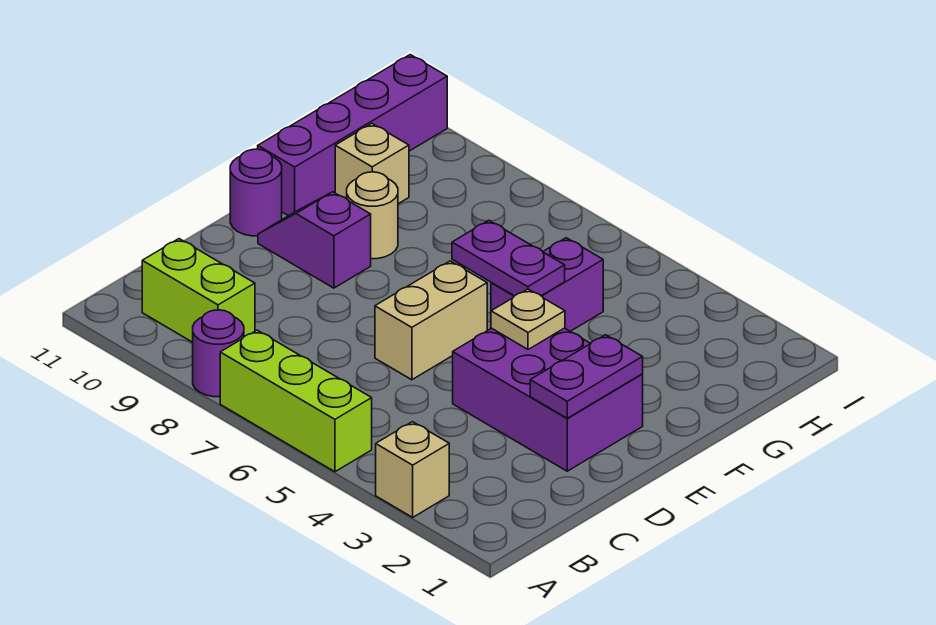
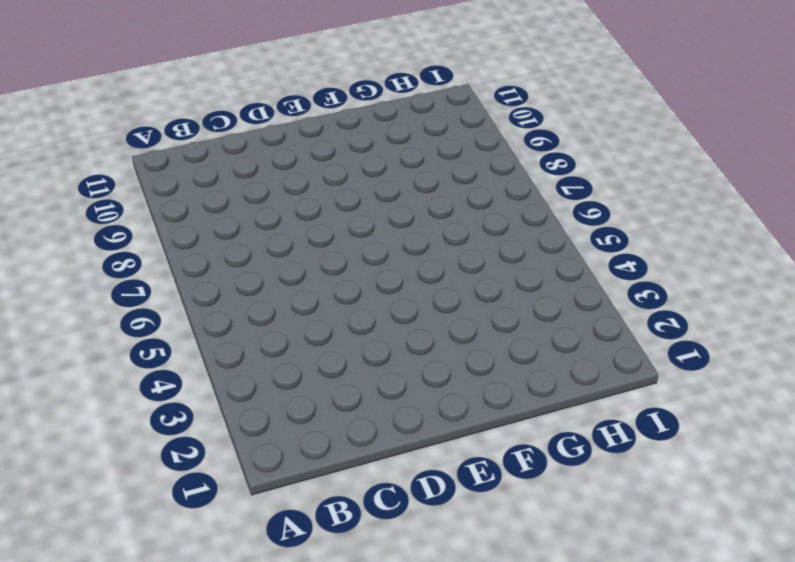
none -> tan brick A3 level 1
none -> lime brick A5:A7 level 1
none -> purple round brick A8 level 1

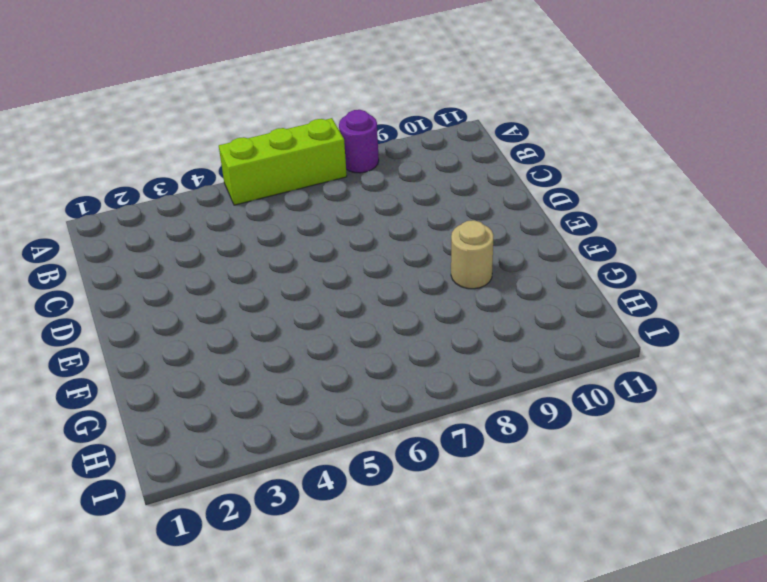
none -> tan brick A3 level 1
none -> lime brick B9:B10 level 1
none -> purple brick D2:E4 level 1

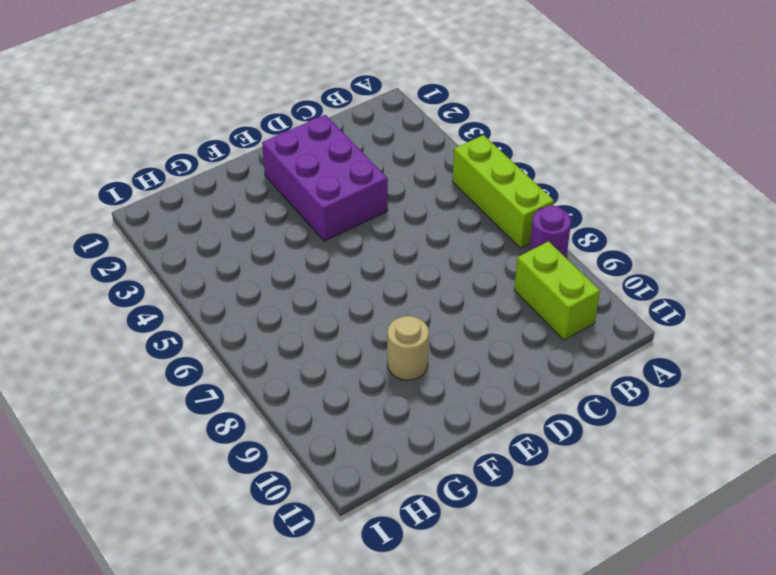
none -> tan brick A3 level 1
none -> tan brick D6:E6 level 1
none -> purple slope E9:E10 level 1 top 9

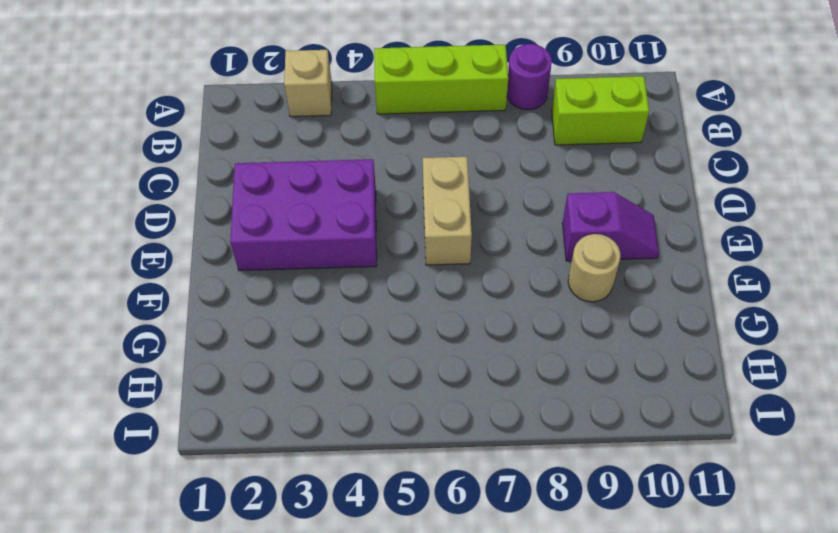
none -> purple round brick E11 level 1
none -> purple brick F5:G5 level 1
none -> purple brick F11:I11 level 1

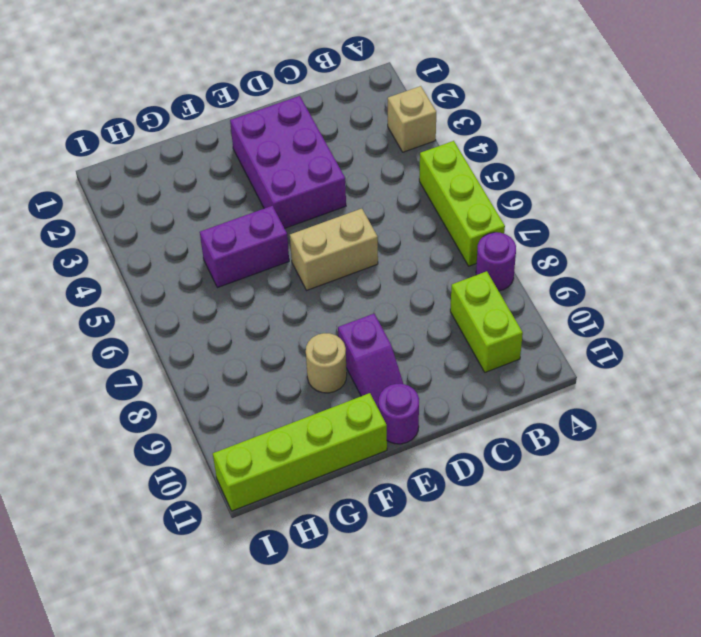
lime brick F11:I11 level 1 -> purple brick F11:I11 level 1
none -> tan brick G10 level 1
none -> purple plate D2:E2 level 2
none -> tan plate E4 level 2

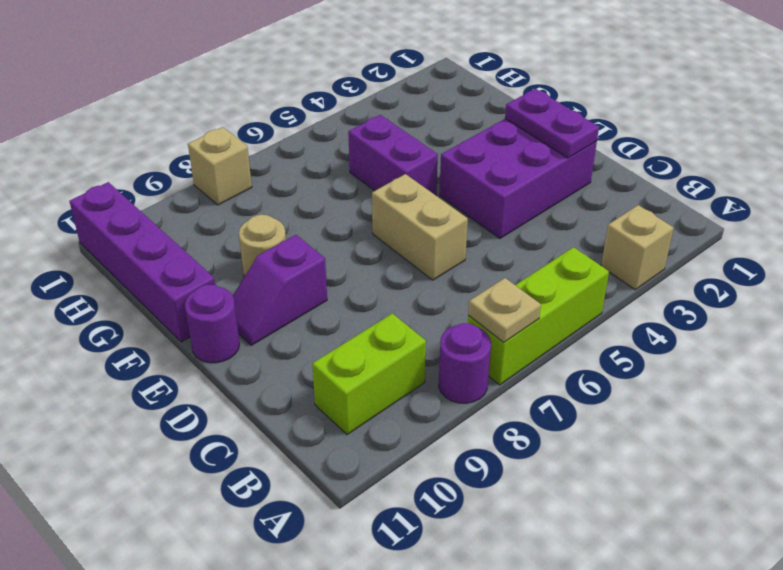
tan plate A7 level 2 -> tan plate E4 level 2
tan brick I8 level 1 -> tan brick G10 level 1
none -> purple plate F5:F6 level 2

